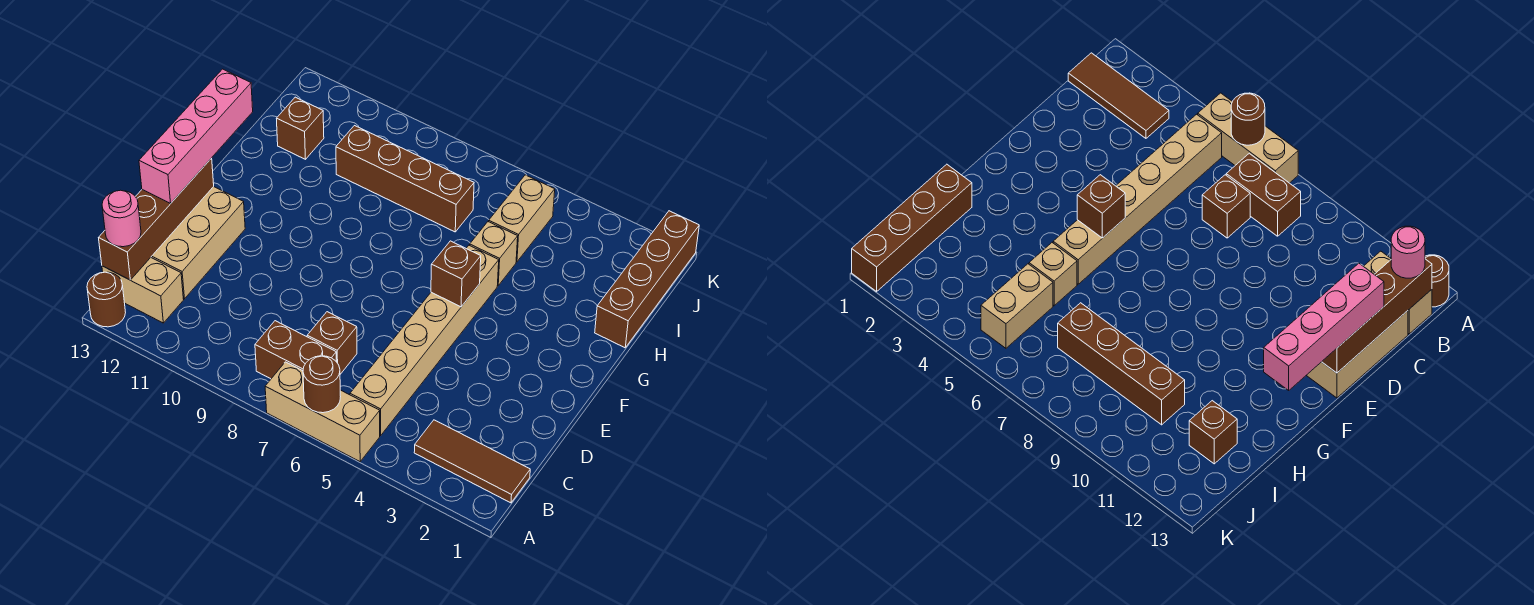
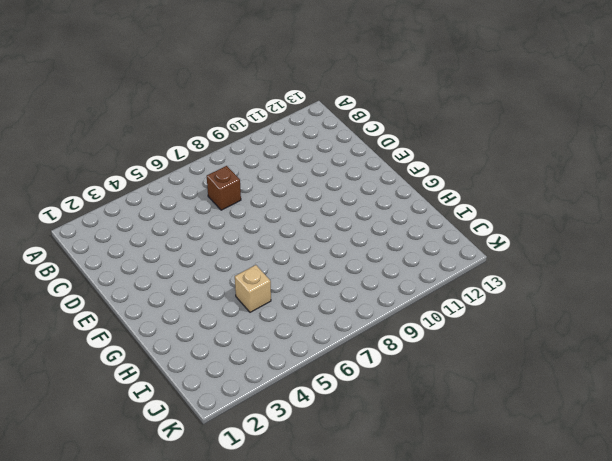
none -> tan brick A5:A7 level 1
none -> brown round brick A13 level 1
none -> brown tile B1:B3 level 1

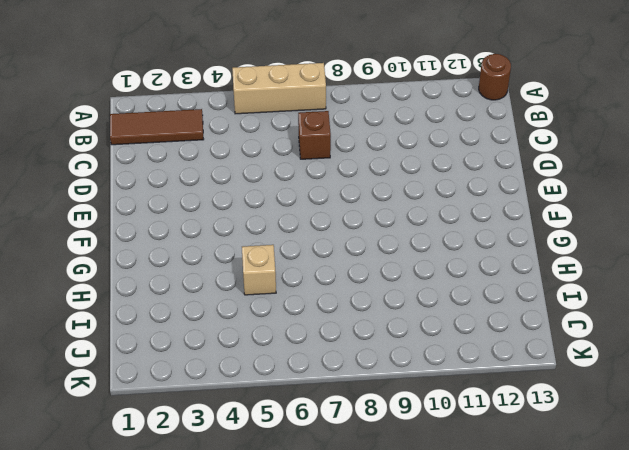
none -> tan brick B5:G5 level 1
none -> brown brick B7:B8 level 1
none -> tan brick B12:B13 level 1

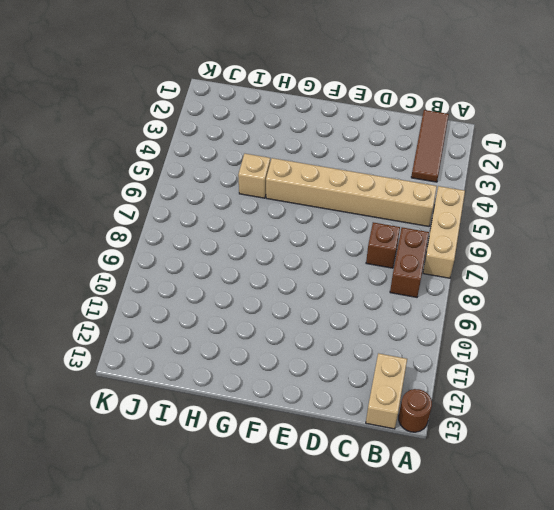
none -> tan brick C12:E13 level 1
none -> brown brick H1:K1 level 1
none -> tan brick I5:J5 level 1

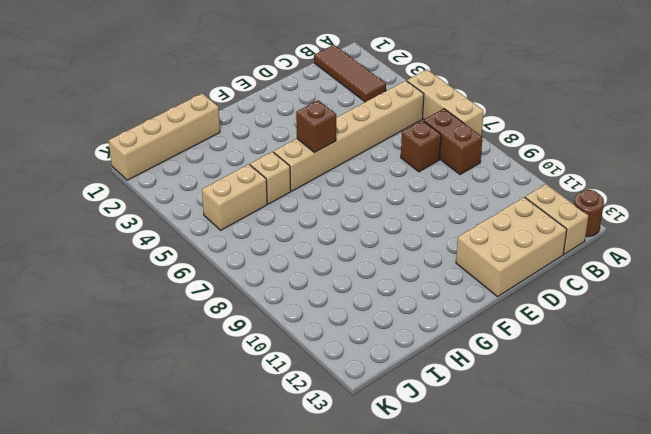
tan brick H1:K1 level 1 -> brown brick H1:K1 level 1
none -> brown brick I7:I10 level 1
none -> brown brick I12 level 1
none -> brown round brick A6 level 2

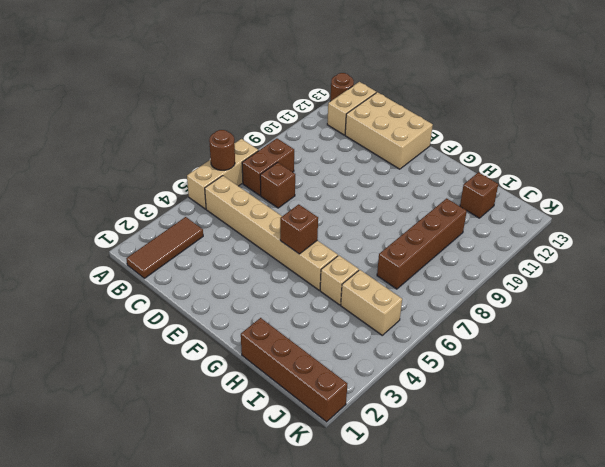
none -> brown brick B13:E13 level 2
none -> pink round brick B13 level 3
none -> pink brick D13:G13 level 3

